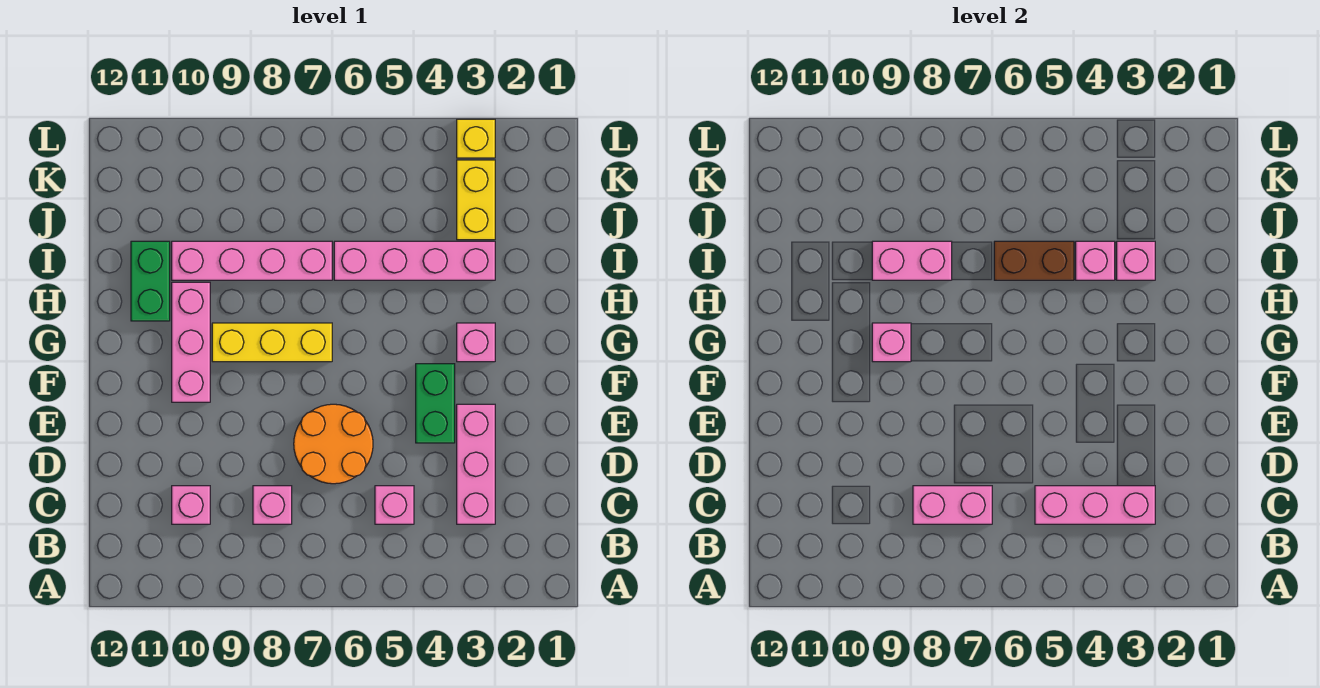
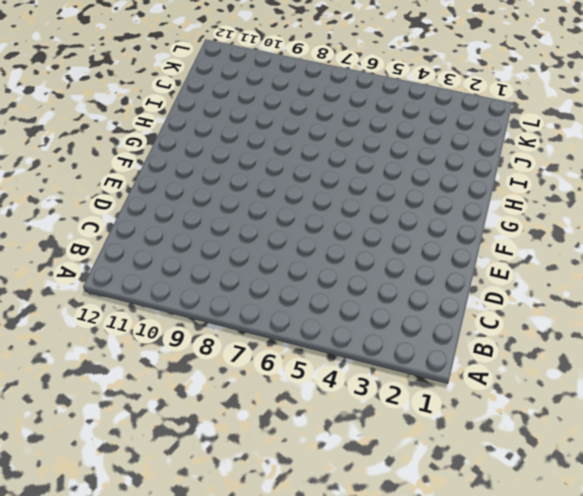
none -> pink brick C3:E3 level 1
none -> pink brick C5 level 1
none -> pink brick C8 level 1

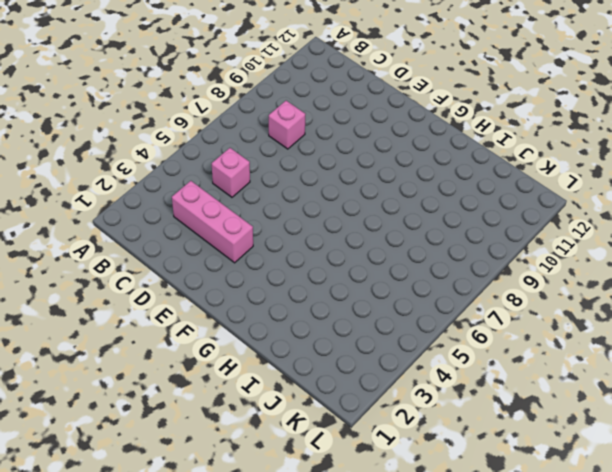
none -> pink brick C10 level 1
none -> orange round brick D6:E7 level 1
none -> green brick E4:F4 level 1

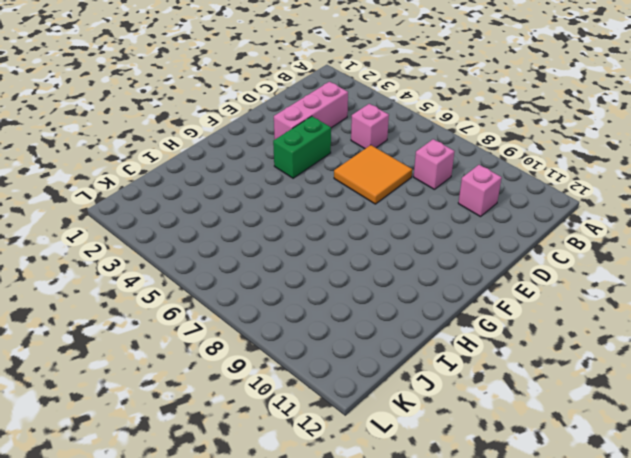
orange tile D6:E7 level 1 -> orange round brick D6:E7 level 1
none -> pink brick F10:H10 level 1
none -> pink brick G3 level 1
none -> yellow brick G7:G9 level 1

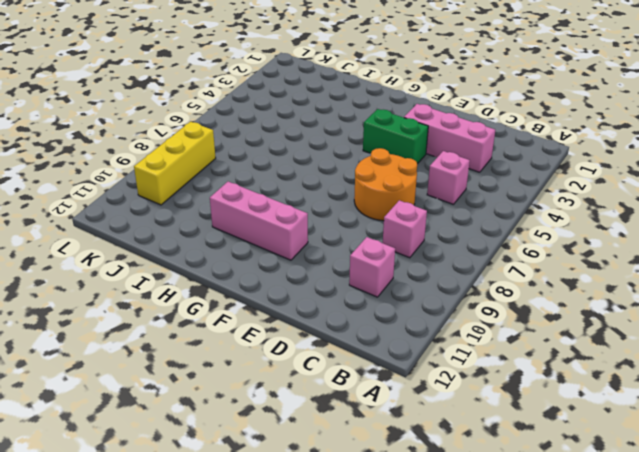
yellow brick K8:K10 level 1 -> yellow brick G7:G9 level 1
none -> pink brick G3 level 1
none -> green brick H11:I11 level 1
none -> pink brick I3:I6 level 1

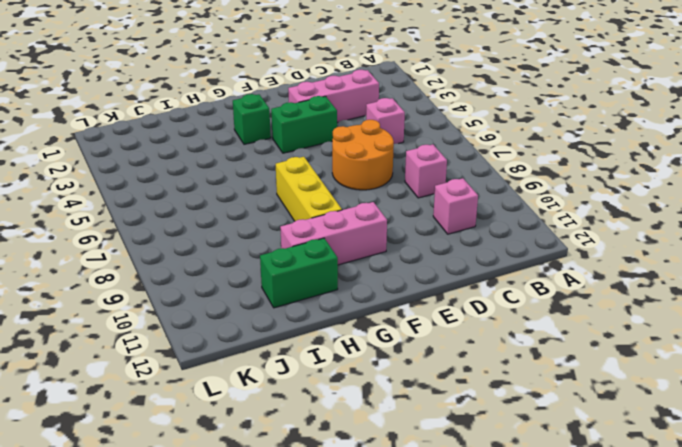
green brick G3 level 1 -> pink brick G3 level 1
none -> pink brick I3:I6 level 1
none -> pink brick I7:I10 level 1
none -> yellow brick J3:K3 level 1

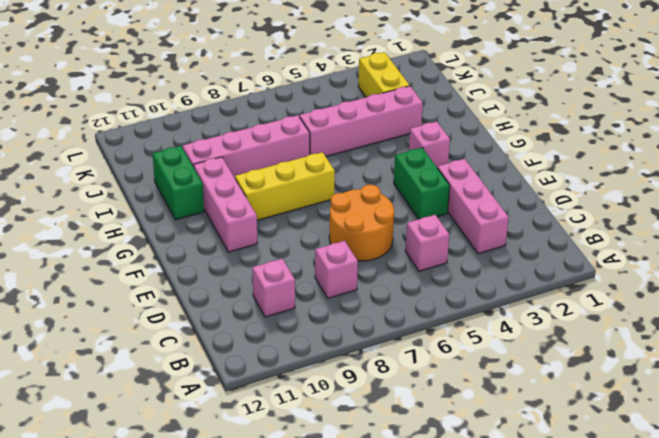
none -> yellow brick L3 level 1
none -> pink brick C3:C5 level 2
none -> pink brick C7:C8 level 2

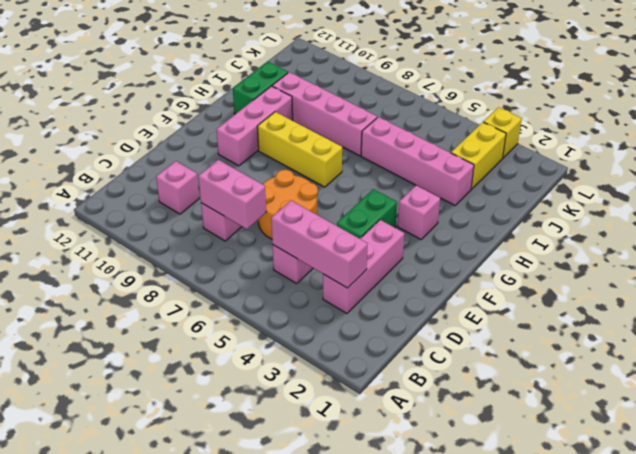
none -> pink brick G9 level 2
none -> pink brick I3 level 2
none -> pink brick I4 level 2

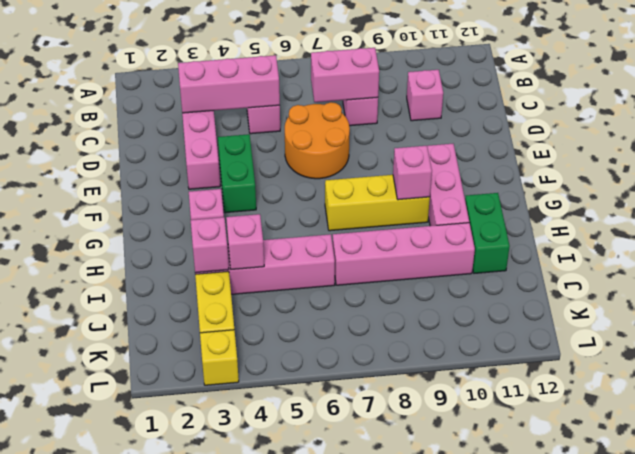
none -> brown brick I5:I6 level 2
none -> pink brick I8:I9 level 2

